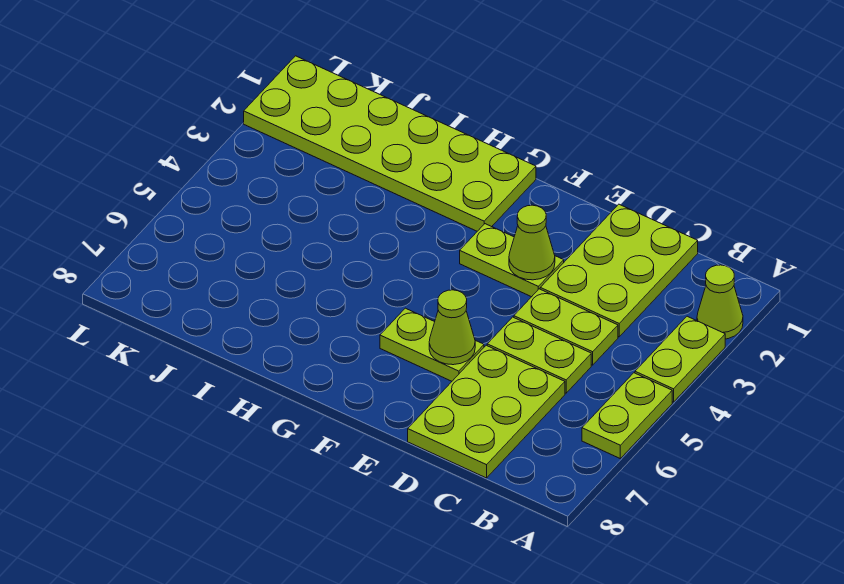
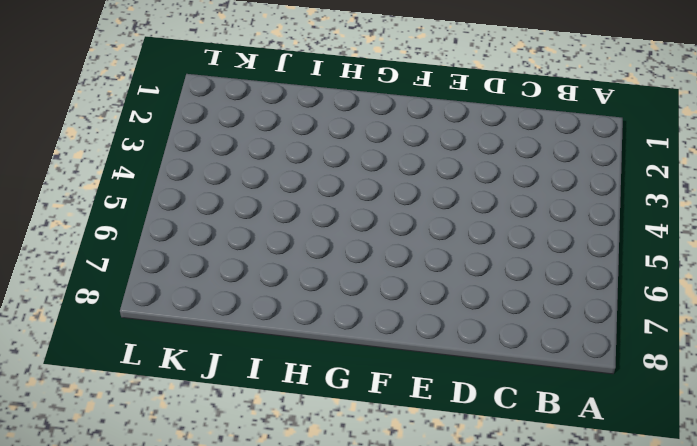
none -> lime cone A2 level 1
none -> lime plate A3:A4 level 1
none -> lime plate A5:A6 level 1

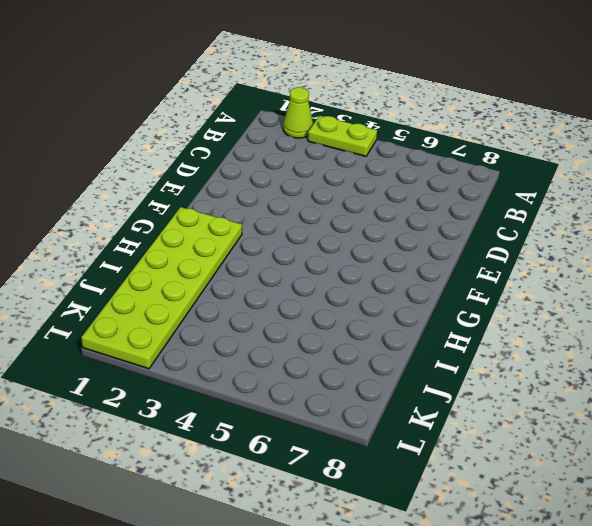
none -> lime plate A5:A6 level 1
none -> lime plate C1:D3 level 1
none -> lime plate C4:D4 level 1

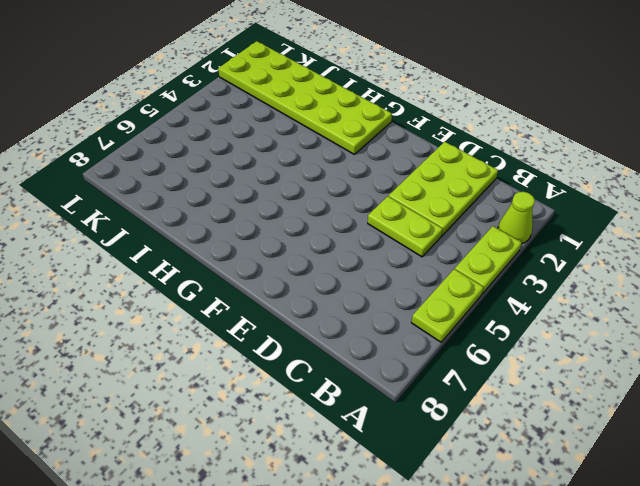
none -> lime plate C5:D5 level 1
none -> lime plate C6:D8 level 1
none -> lime plate E3:F3 level 1

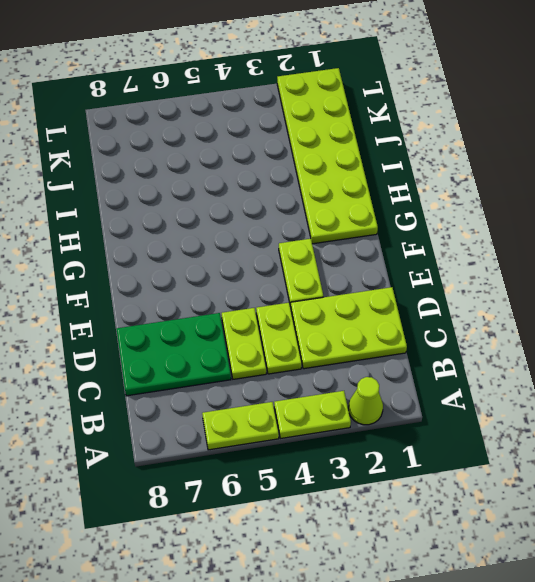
green plate C6:D8 level 1 -> lime plate C6:D8 level 1
none -> lime plate E6:F6 level 1
none -> lime cone E3 level 2
none -> lime cone E6 level 2

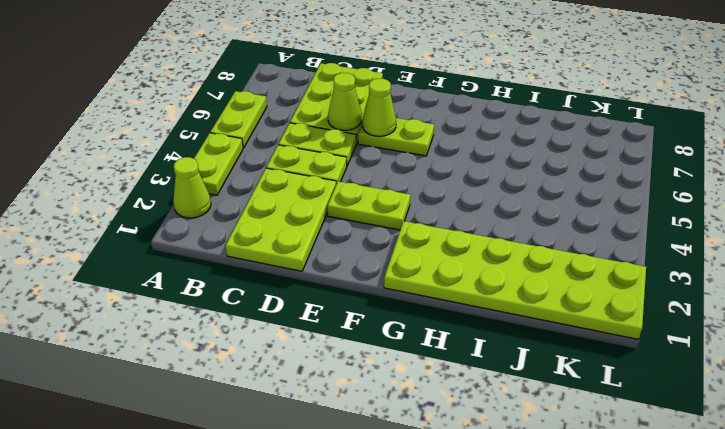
lime cone D6 level 2 -> lime cone E3 level 2

